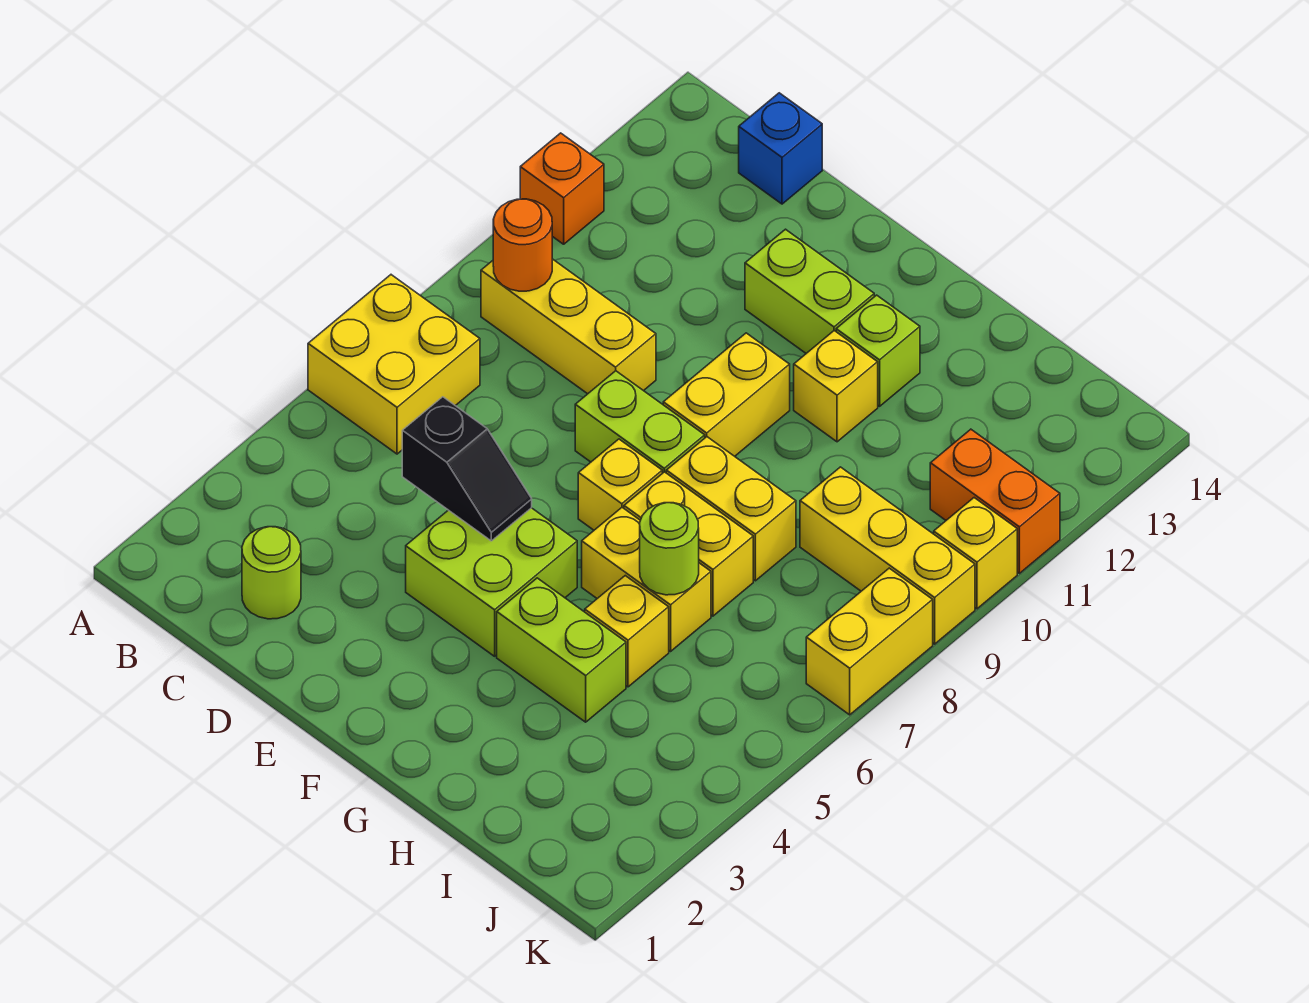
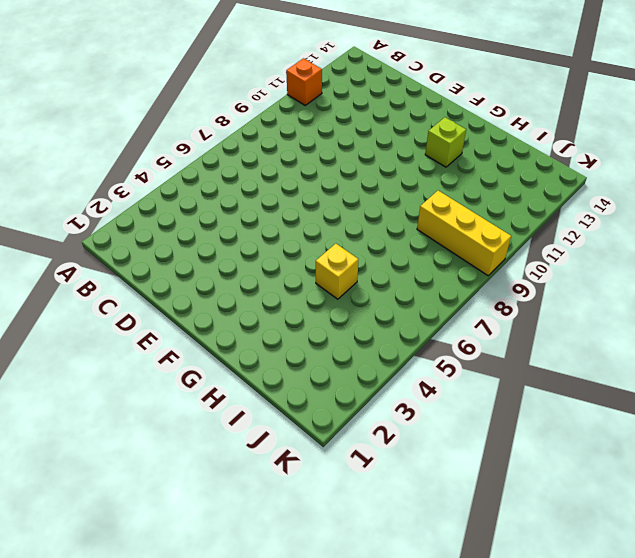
none -> yellow brick A6:B7 level 1
none -> yellow brick B9:D9 level 1
none -> lime round brick C2 level 1

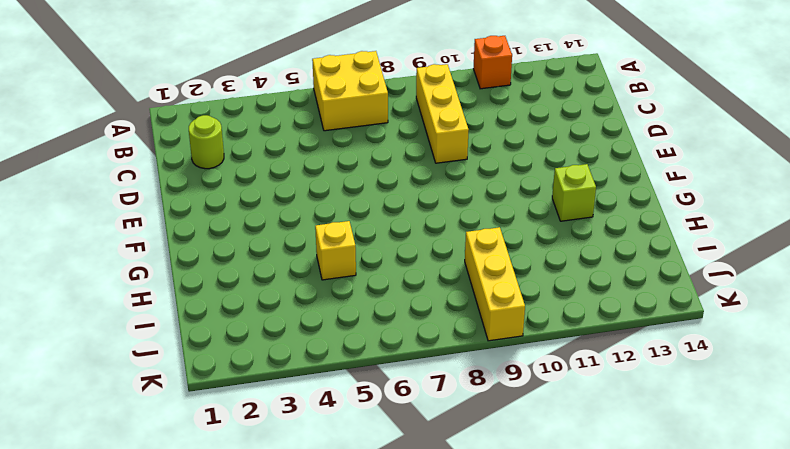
none -> blue brick C14 level 1
none -> lime brick E4:F5 level 1
none -> lime brick E8:F8 level 1

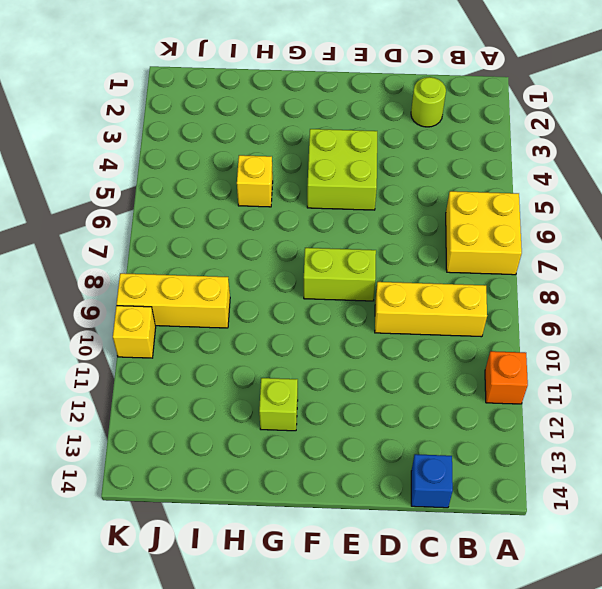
none -> lime brick E12:F12 level 1
none -> yellow brick F7 level 1
none -> yellow brick F9:F10 level 1

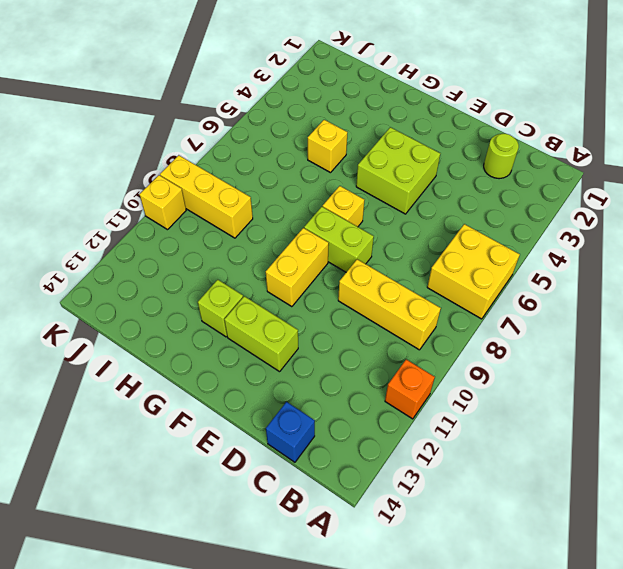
none -> lime brick G4:H4 level 1
none -> yellow brick G6:H6 level 1
none -> yellow brick G7:H7 level 1

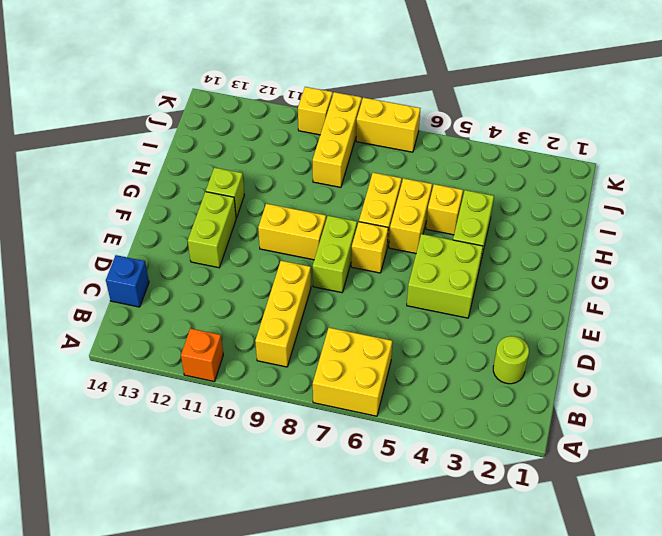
none -> yellow brick G8:H8 level 1
none -> yellow brick G11 level 1
none -> orange brick J11:K11 level 1

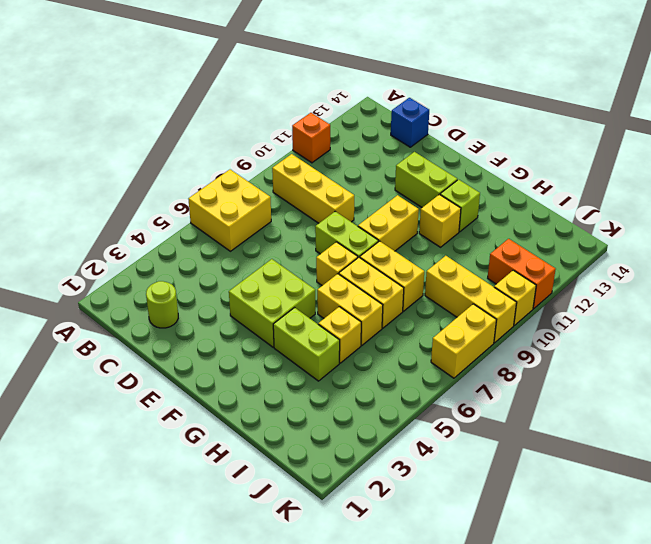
none -> orange round brick B9 level 2
none -> black slope D5:E5 level 2 top D
none -> lime round brick H6 level 2

